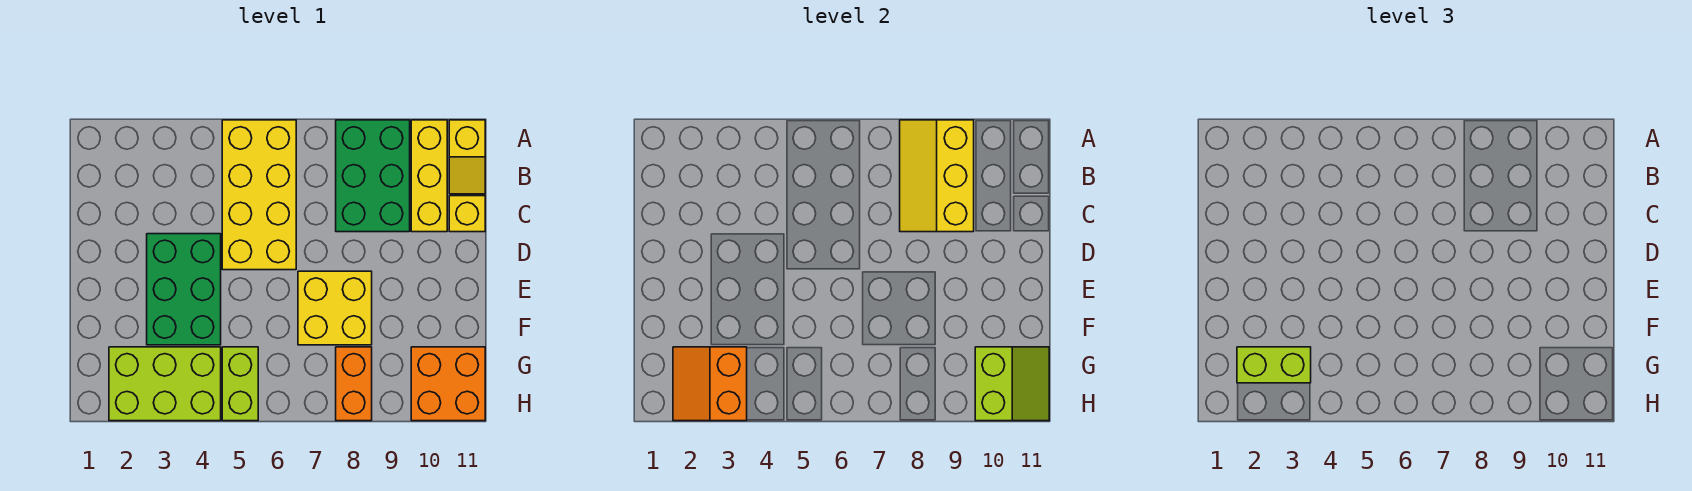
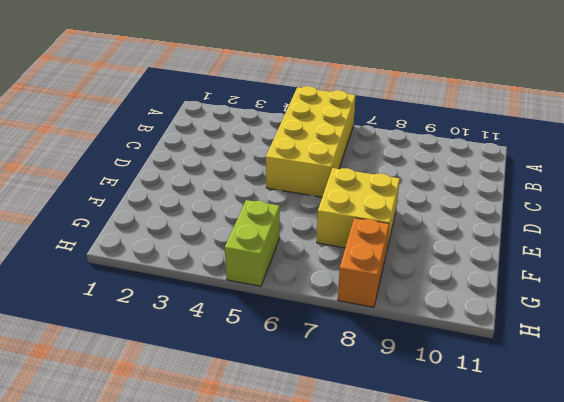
none -> green brick A8:C9 level 1
none -> yellow brick A10:C10 level 1
none -> yellow slope A11:B11 level 1 top A

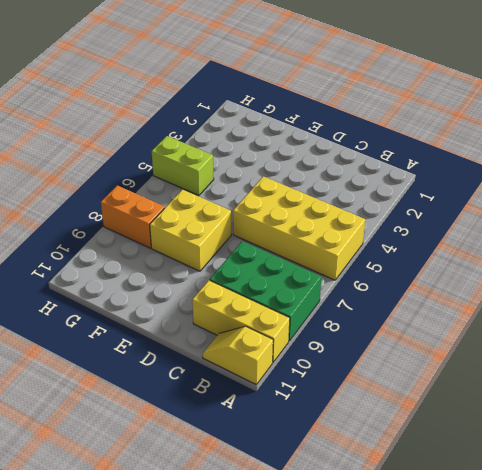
none -> yellow brick C11 level 1
none -> green brick D3:F4 level 1
none -> lime brick G2:H4 level 1

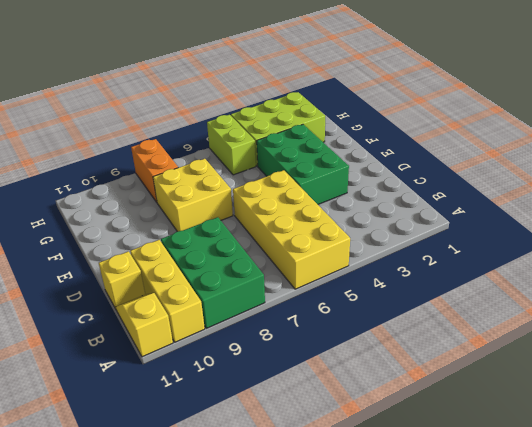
none -> orange brick G10:H11 level 1
none -> yellow slope A8:C9 level 2 top 9
none -> orange slope G2:H3 level 2 top 3

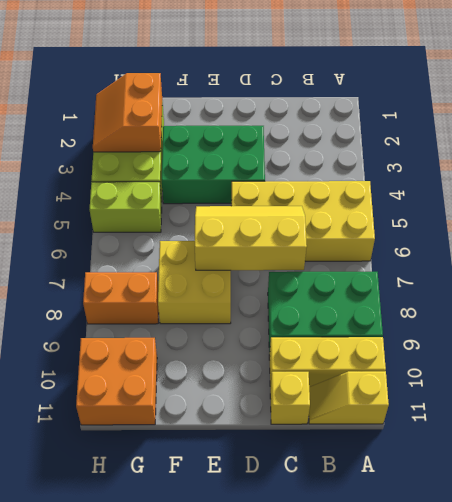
yellow slope C6:E7 level 2 top 7 -> yellow slope A8:C9 level 2 top 9
orange slope G2:H3 level 2 top G -> orange slope G2:H3 level 2 top 3
none -> lime slope G10:H11 level 2 top 10
none -> lime brick G2:G3 level 3

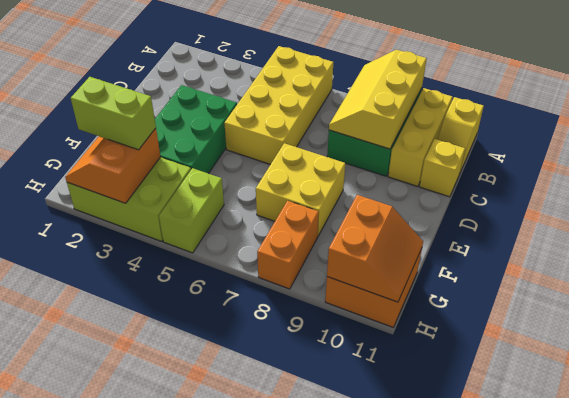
orange slope G10:H11 level 2 top 10 -> lime slope G10:H11 level 2 top 10

